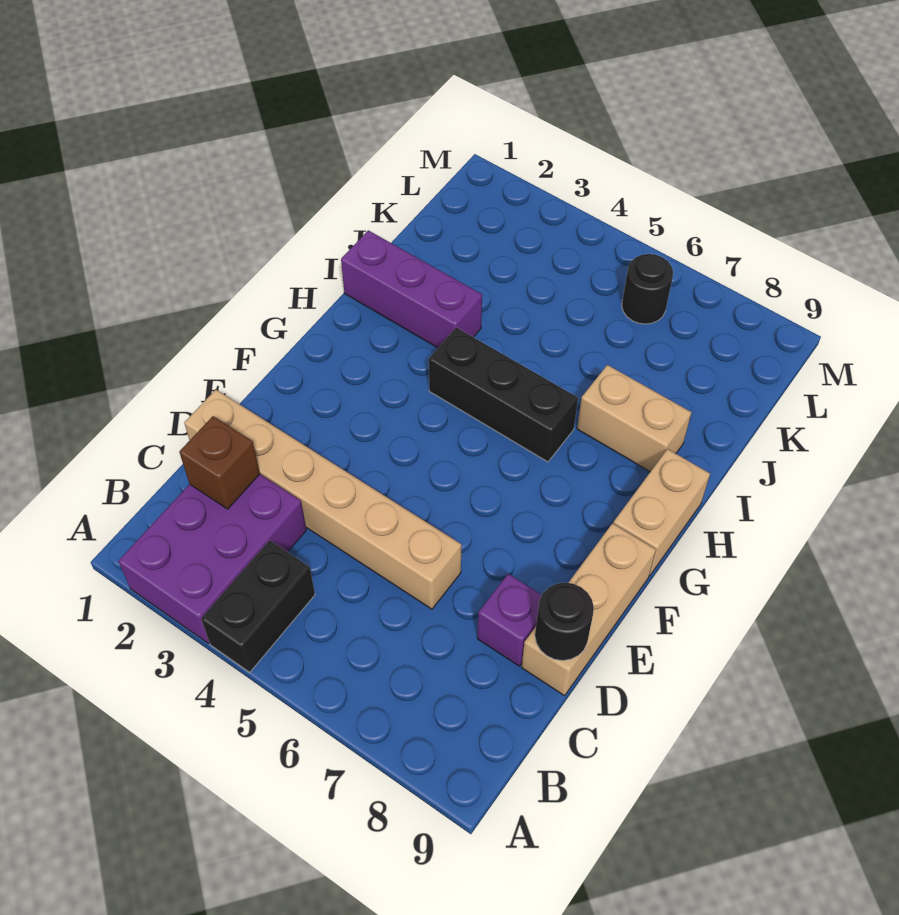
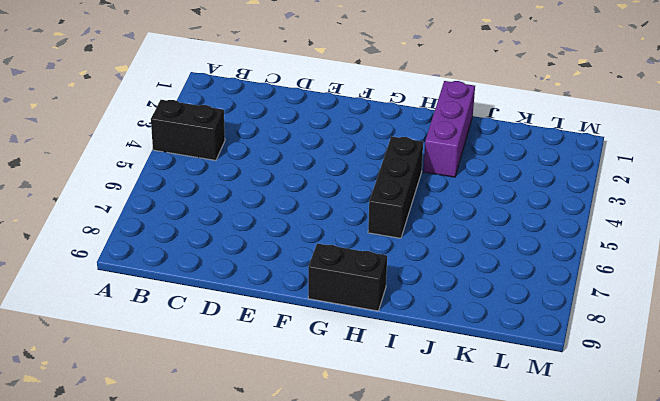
black brick G9:H9 level 1 -> tan brick G9:H9 level 1
none -> purple brick A2:C3 level 1
none -> tan brick D1:D6 level 1
none -> purple brick D8 level 1

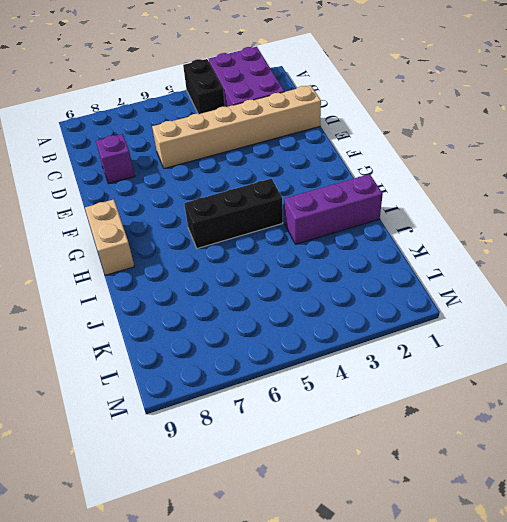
none -> tan brick D9:F9 level 1
none -> tan brick I7:I8 level 1
none -> black round brick L6 level 1

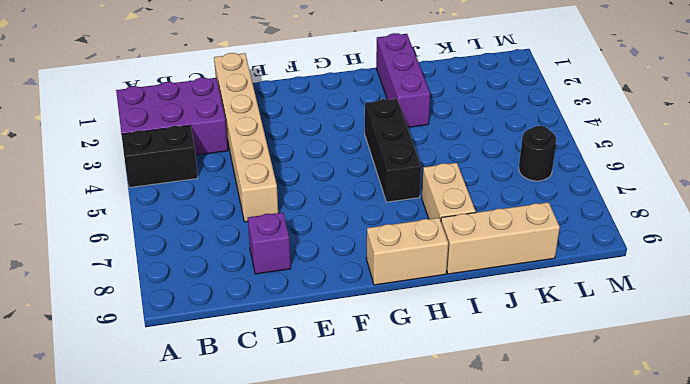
tan brick I9:K9 level 1 -> tan brick D9:F9 level 1
none -> brown brick C2 level 2
none -> black round brick D9 level 2

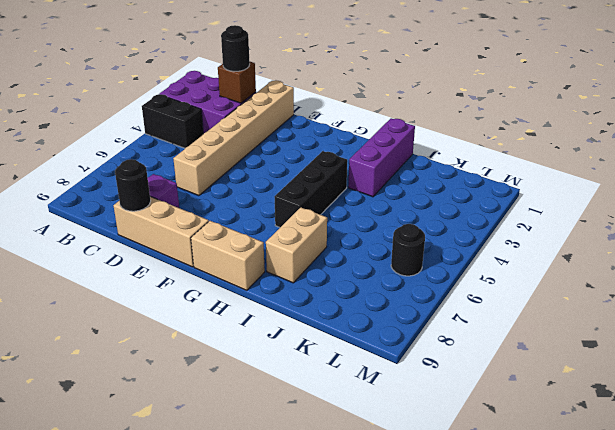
black round brick C2 level 3 -> none

